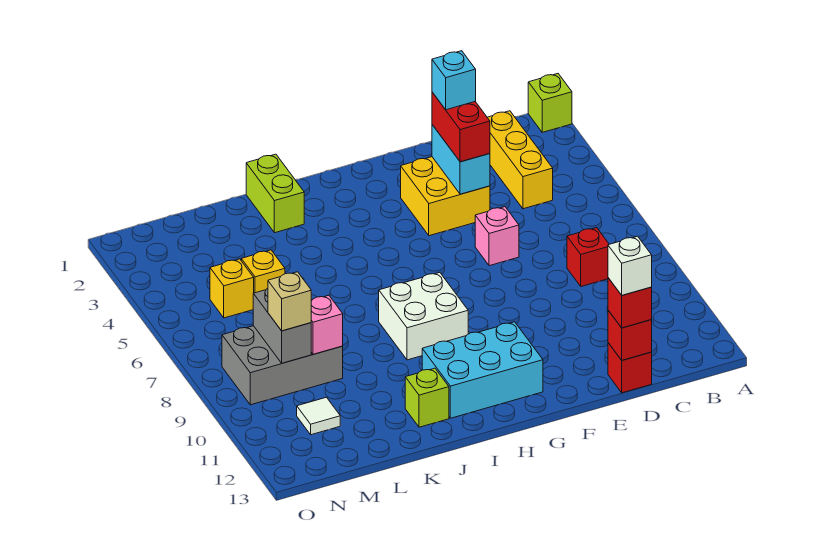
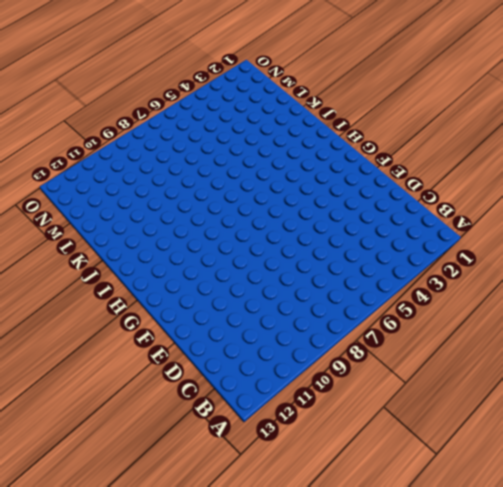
none -> lime brick A1 level 1
none -> yellow brick C2:C4 level 1
none -> red brick C8 level 1

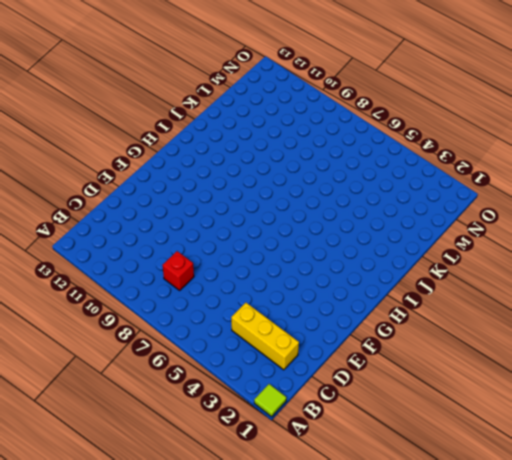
lime tile A1 level 1 -> lime brick A1 level 1
none -> red brick D13 level 1
none -> yellow brick E3:F4 level 1
none -> pink brick E6 level 1

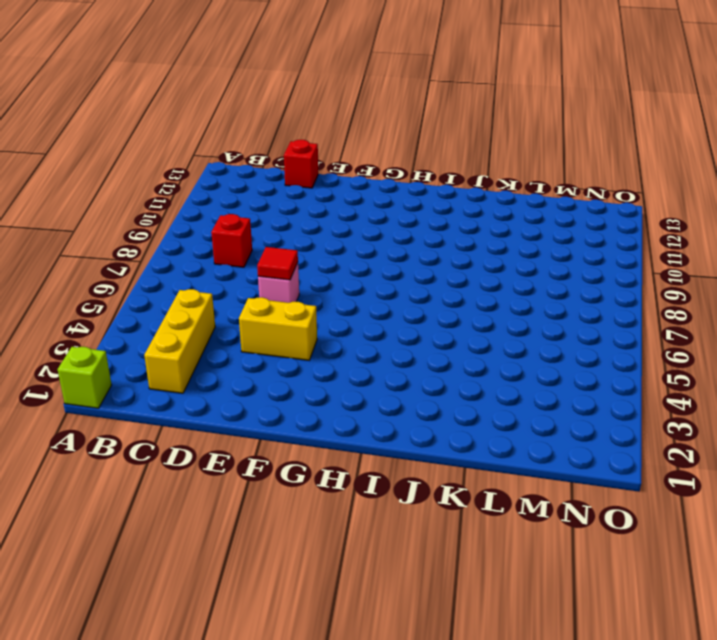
yellow brick E4:F4 level 1 -> yellow brick E3:F4 level 1
red tile E6 level 2 -> none
none -> cyan brick G11:I12 level 1
none -> white brick H8:I9 level 1
none -> lime brick J1:J2 level 1

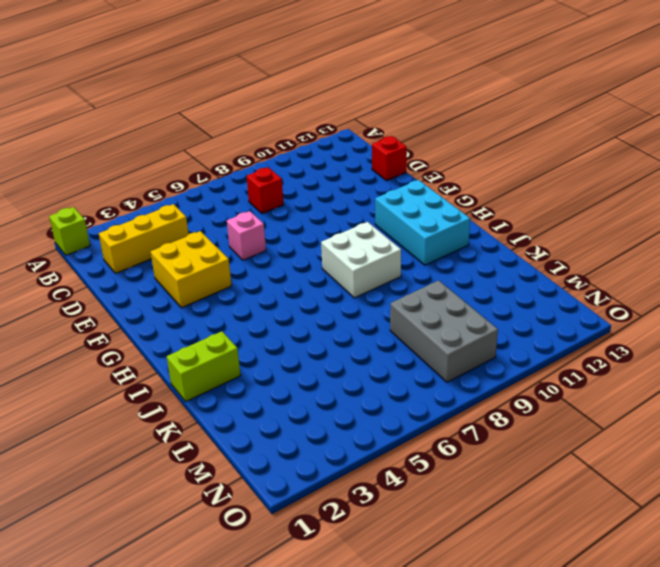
none -> lime brick J12 level 1
none -> yellow brick L5 level 1
none -> yellow brick M5 level 1

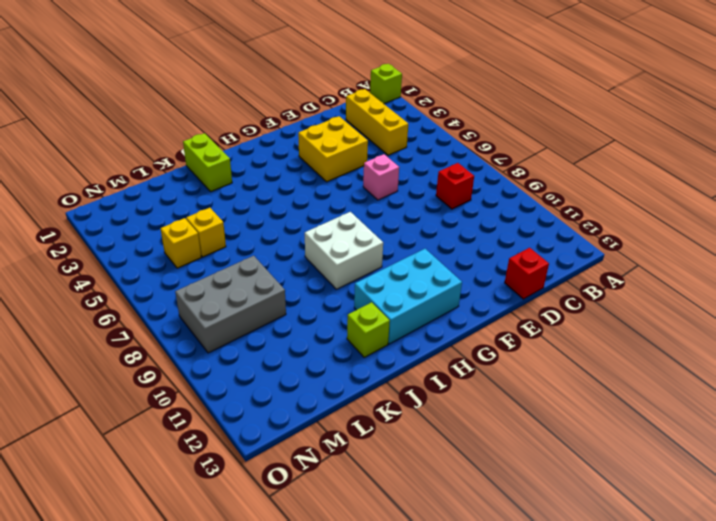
none -> white tile M11 level 1
none -> red brick D13 level 2
none -> cyan brick E3:E4 level 2

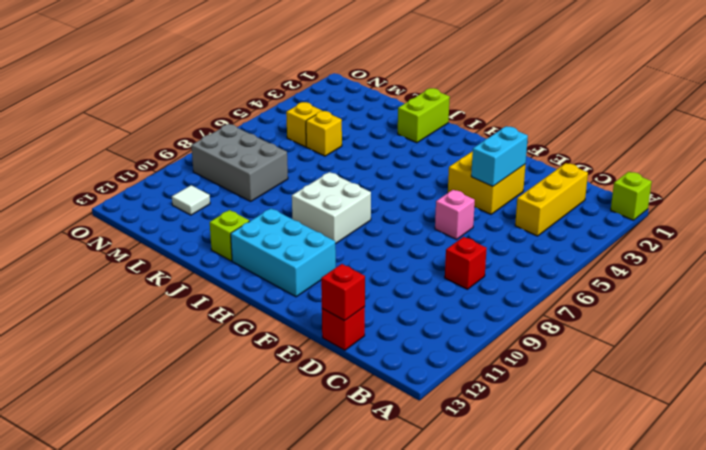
none -> pink brick L9 level 2
none -> grey brick M8:M9 level 2
none -> red brick D13 level 3

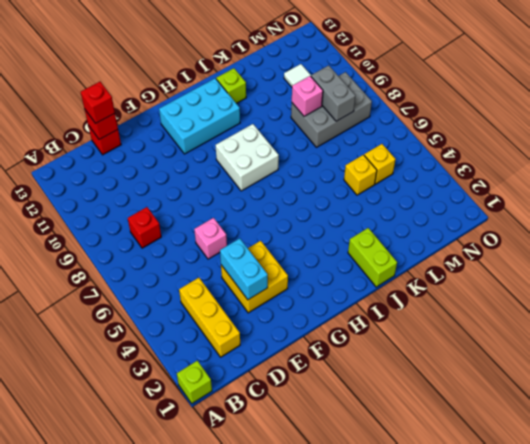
none -> red brick E3:E4 level 3
none -> tan brick M9 level 3
none -> white brick D13 level 4

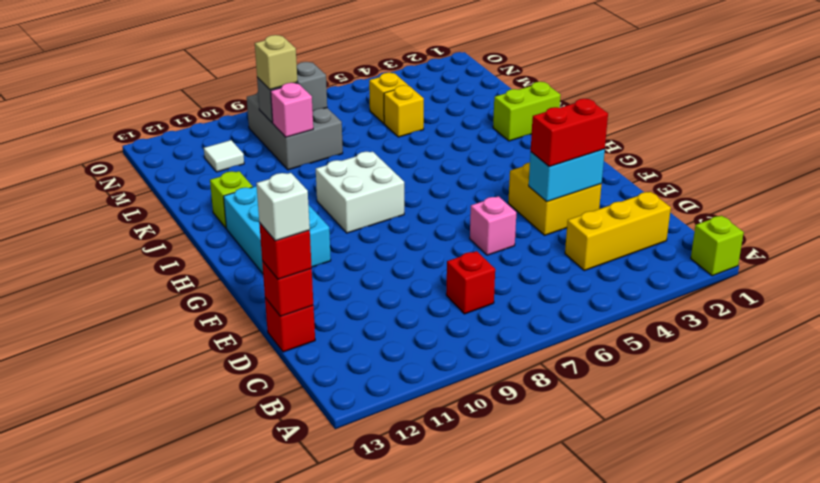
none -> cyan brick E3 level 4

